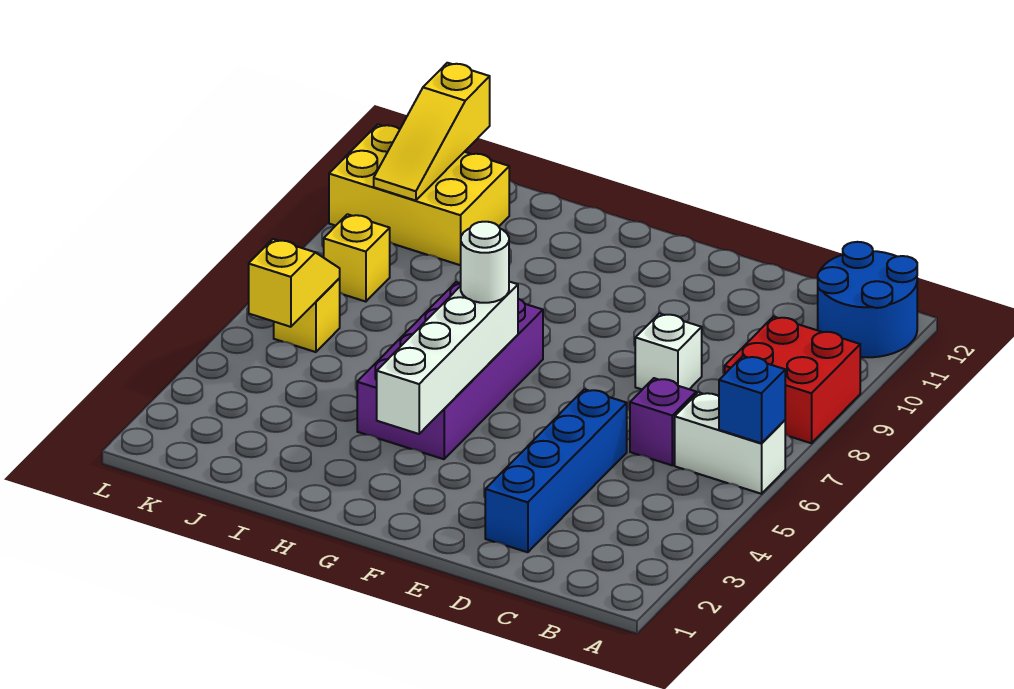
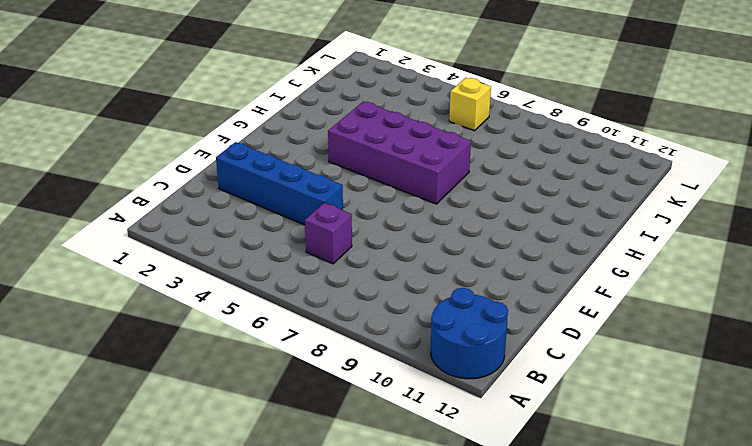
none -> white brick A6:B6 level 1
none -> red brick A8:B9 level 1
none -> white brick D8 level 1

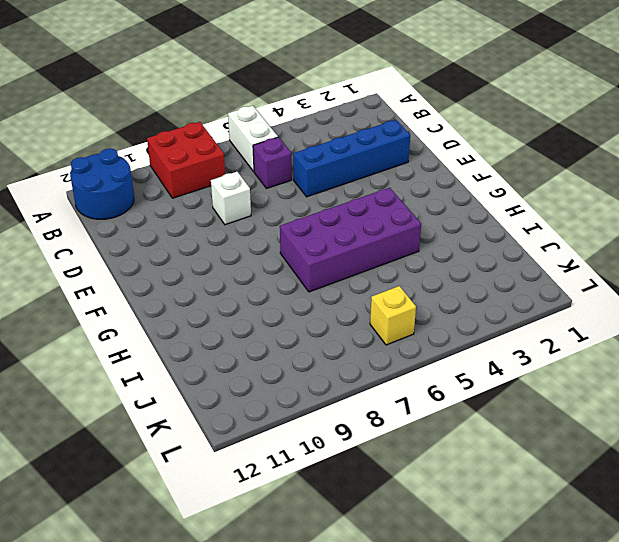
none -> yellow brick J10:L11 level 1
none -> yellow brick K8 level 1
none -> blue brick A6 level 2

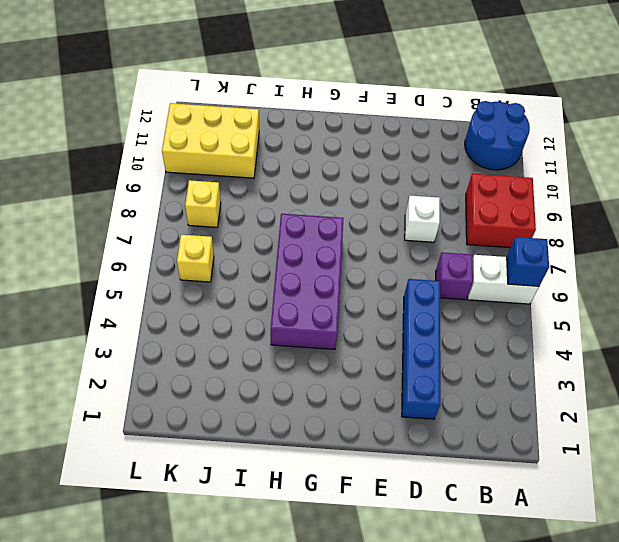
none -> white brick G3:G6 level 2
none -> yellow slope K5:K6 level 2 top 5
none -> yellow slope K10:K12 level 2 top 12

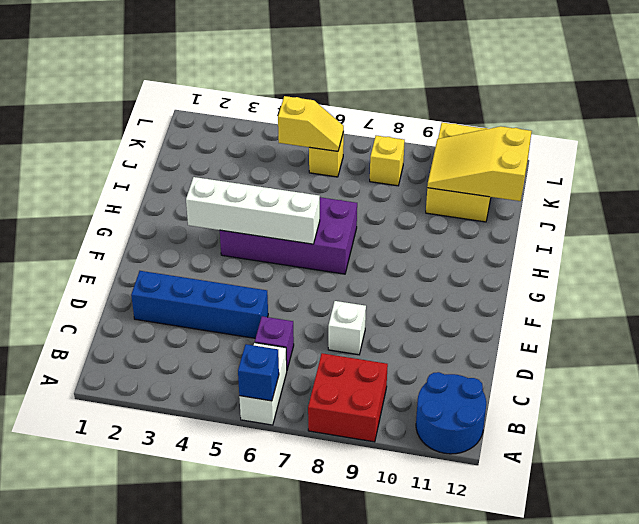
yellow slope J10:K12 level 2 top 12 -> yellow slope K10:K12 level 2 top 12
none -> white round brick G6 level 3

